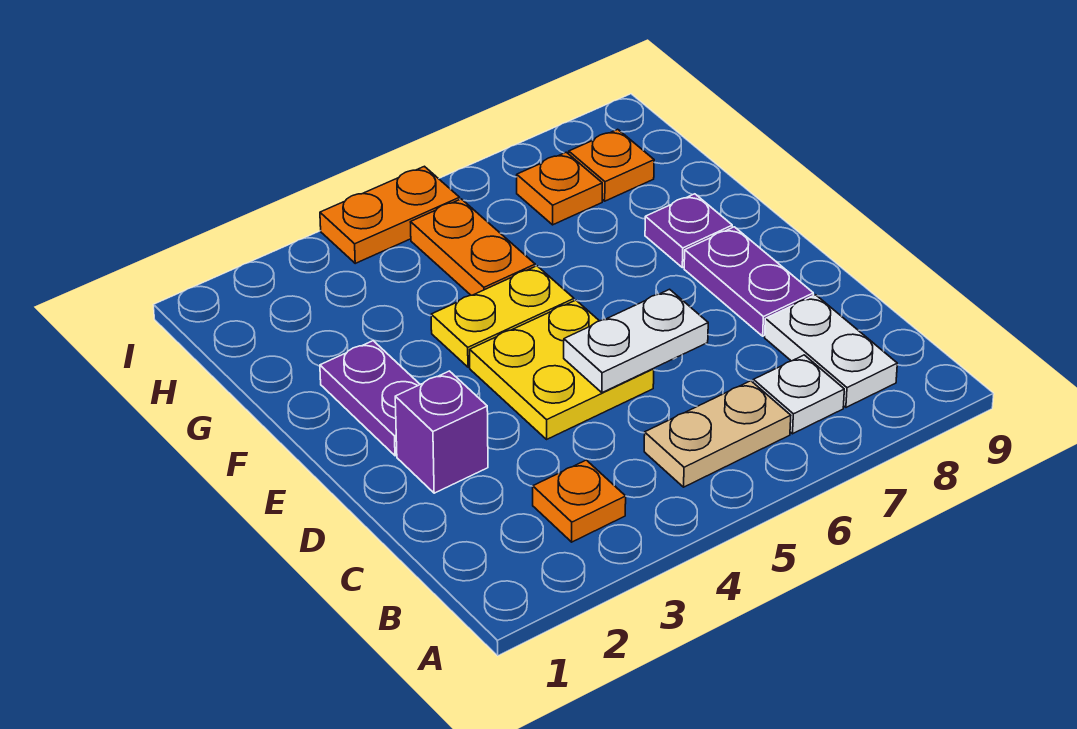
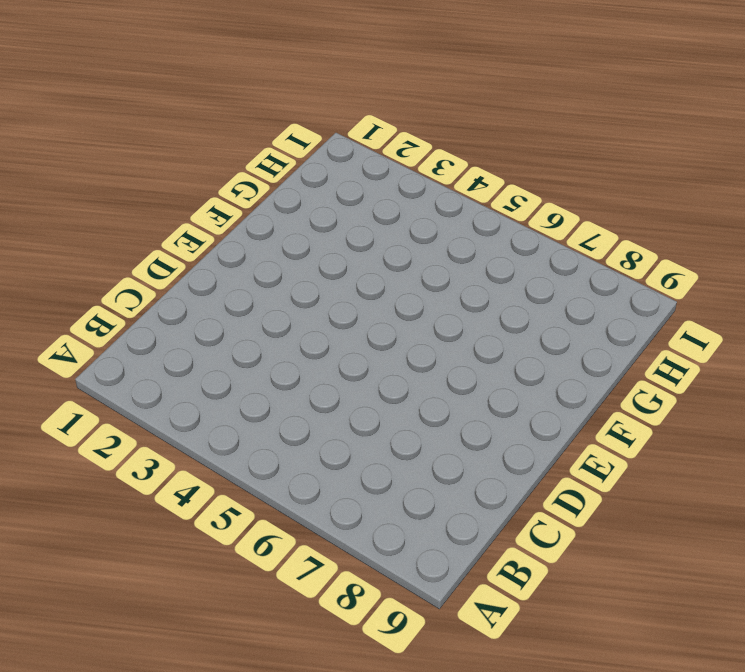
none -> orange plate B3 level 1
none -> tan plate B5:B6 level 1
none -> white plate B7 level 1

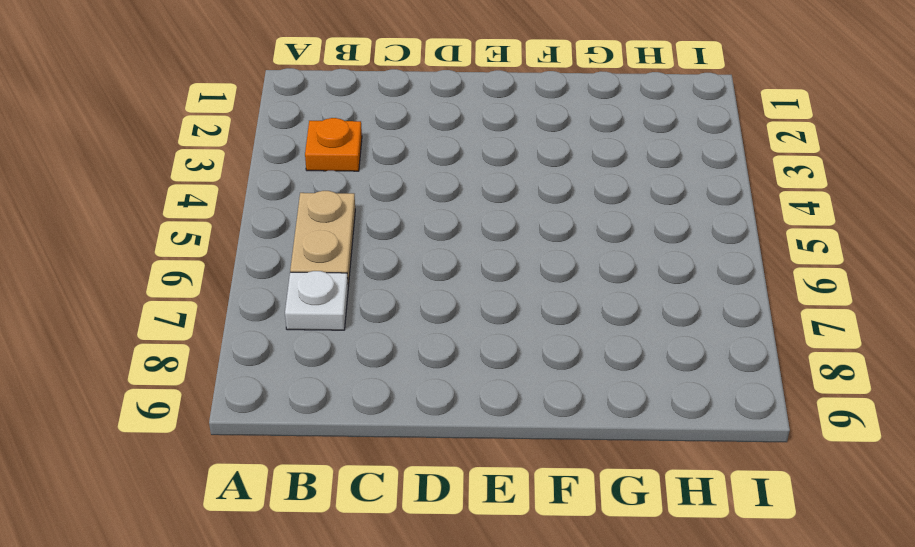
none -> white plate B8:C8 level 1
none -> purple brick D2 level 1
none -> yellow plate D4:E5 level 1

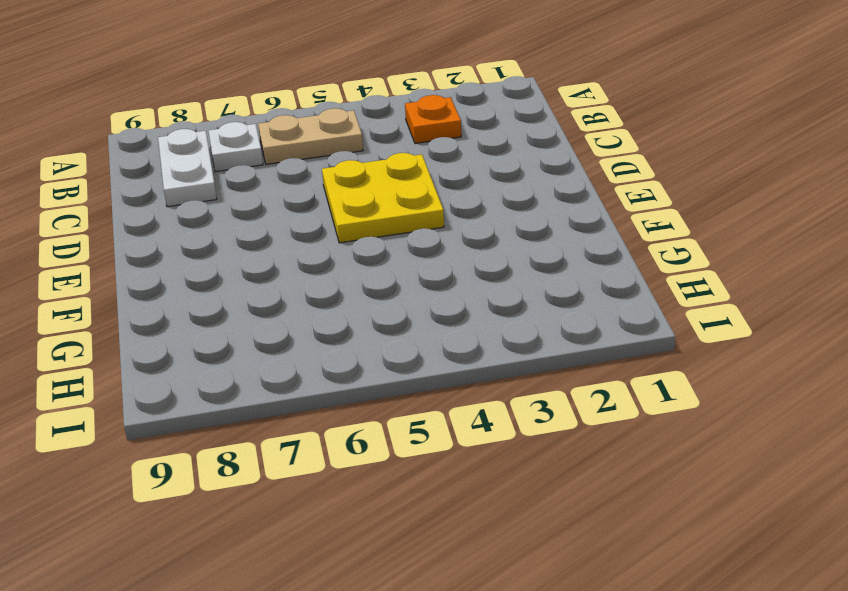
none -> purple brick D2 level 1
none -> purple plate D8:E8 level 1
none -> purple plate E2:F2 level 1

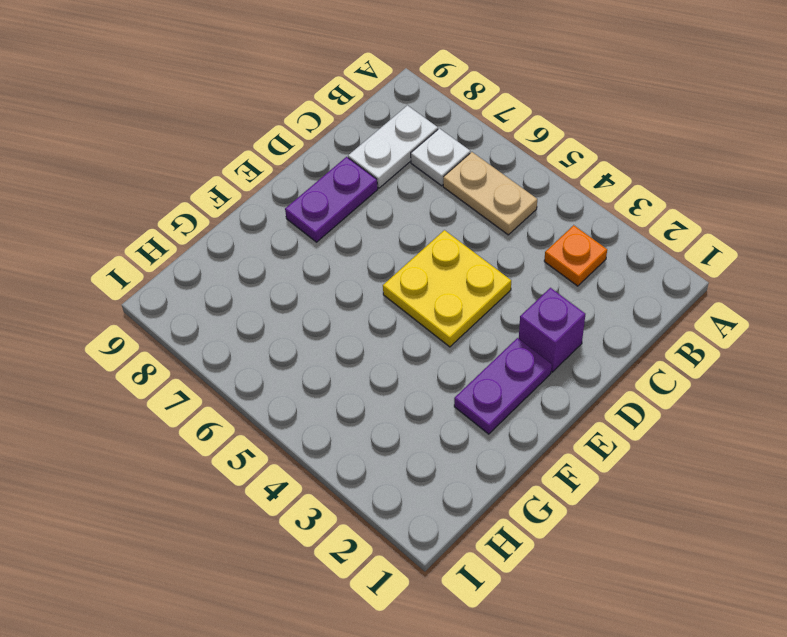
none -> yellow plate F4:F5 level 1
none -> purple plate F8 level 1
none -> orange plate G5:H5 level 1

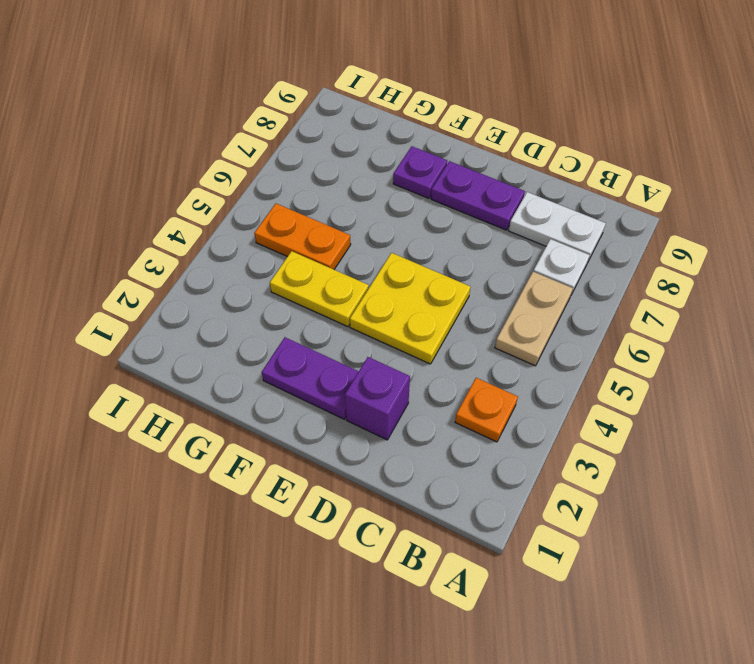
yellow plate F4:G4 level 1 -> yellow plate F4:F5 level 1
none -> orange plate H7 level 1
none -> orange plate H8 level 1
none -> orange plate I4:I5 level 1

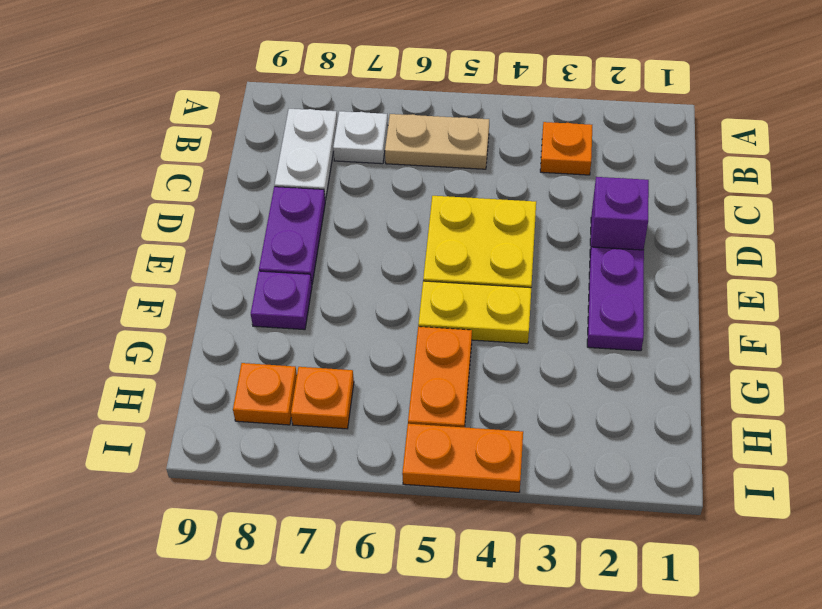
none -> white plate D5:D6 level 2

